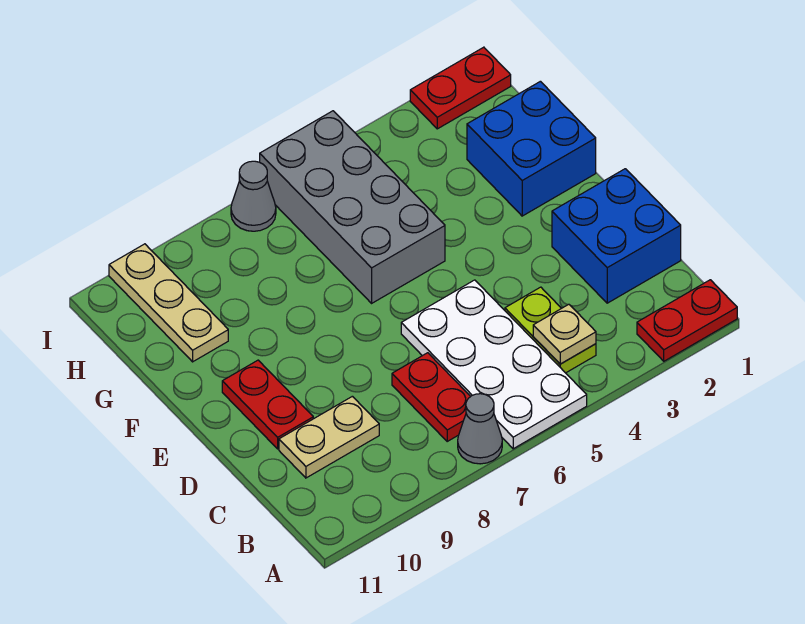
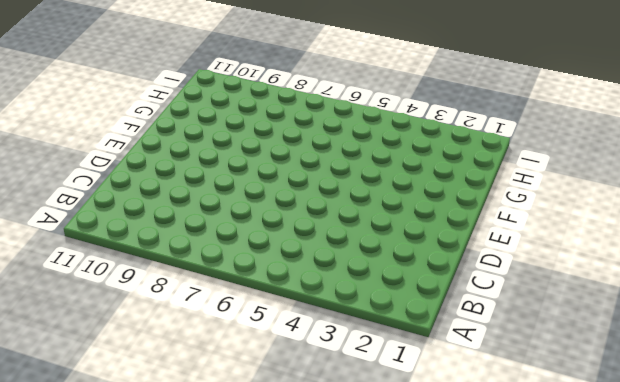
none -> red plate A1:A2 level 1
none -> white plate A5:D6 level 1
none -> grey cone A7 level 1

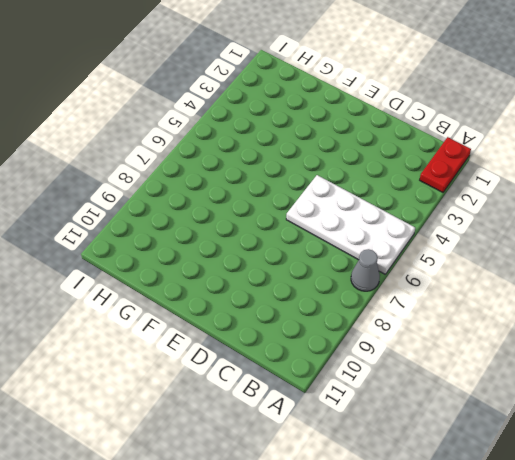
none -> lime plate B4:C4 level 1
none -> red plate B7:C7 level 1
none -> blue brick C1:D2 level 1

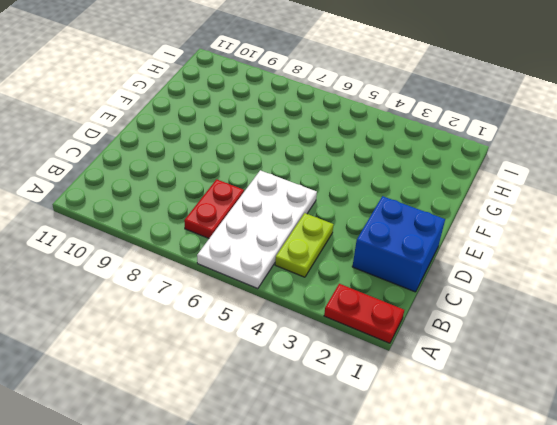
none -> grey cone A7 level 1
none -> tan plate C9:C10 level 1
none -> red plate D10:E10 level 1

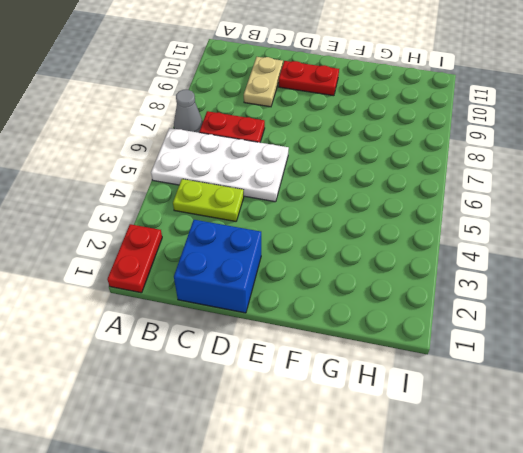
none -> blue brick F1:G2 level 1
none -> grey brick F5:I6 level 1
none -> tan plate G10:I10 level 1

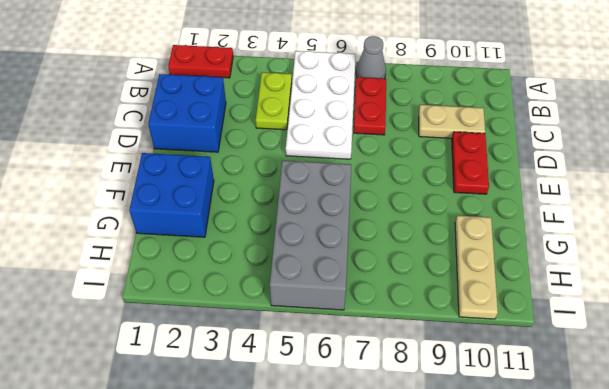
none -> red plate I1:I2 level 1
none -> grey cone I7 level 1
none -> tan plate B4 level 2

